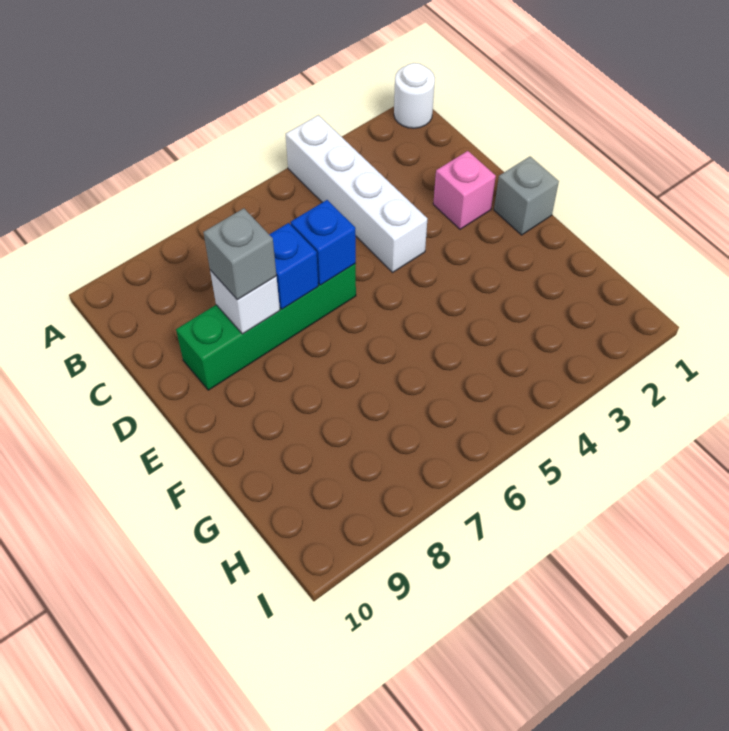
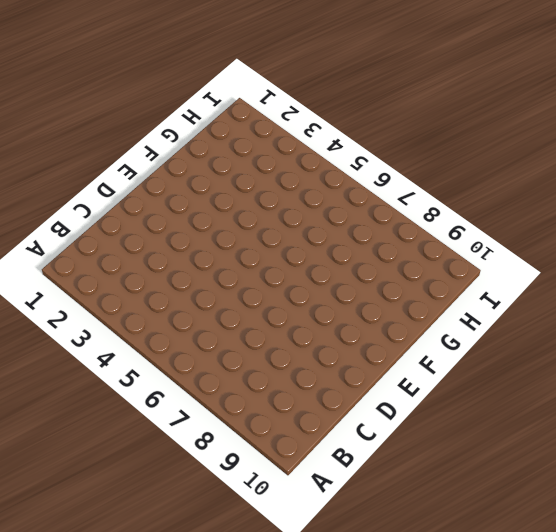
none -> white round brick A1 level 1
none -> white brick A4:D4 level 1

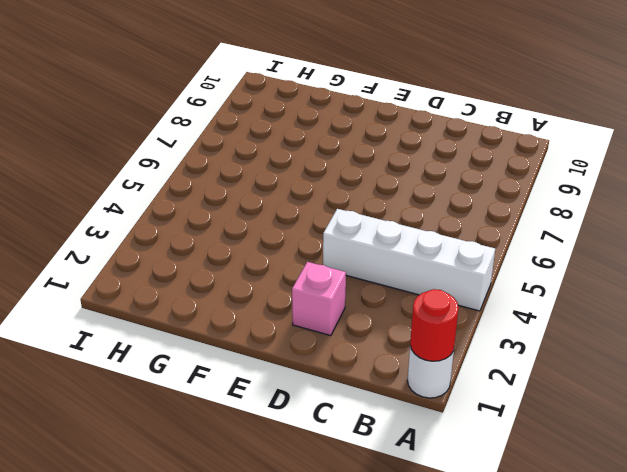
red round brick A1 level 2 -> none
none -> green brick D6:D9 level 1
none -> grey brick E1 level 1

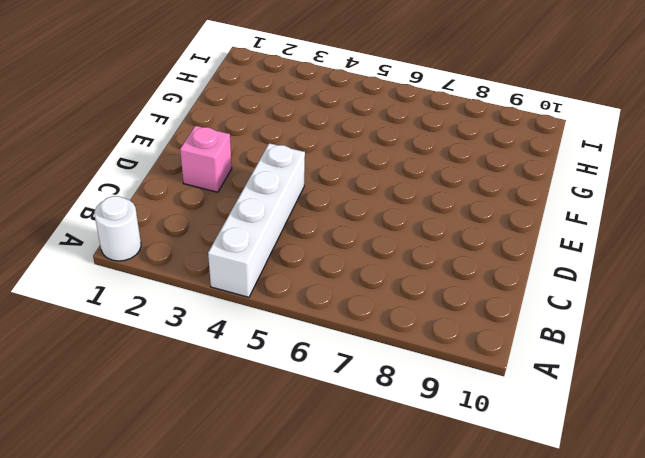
none -> green brick D6:D9 level 1
none -> grey brick E1 level 1

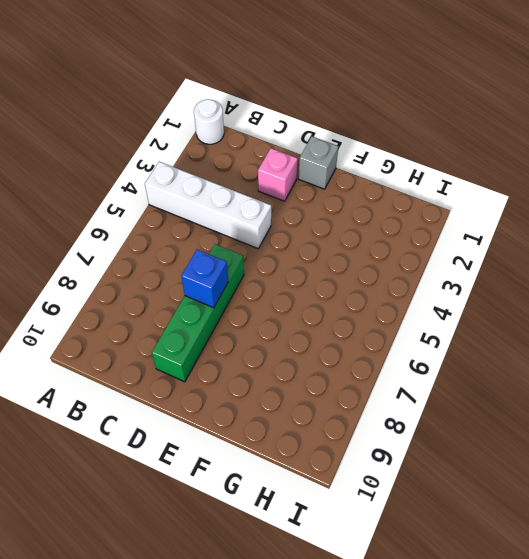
none -> blue brick D6 level 2
none -> white brick D8 level 2

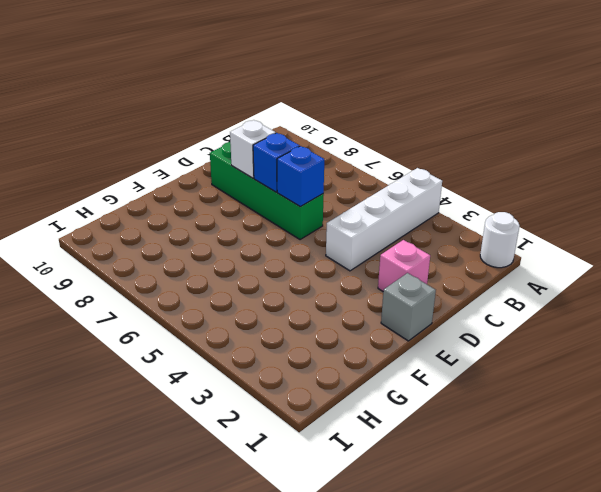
none -> grey brick D8 level 3

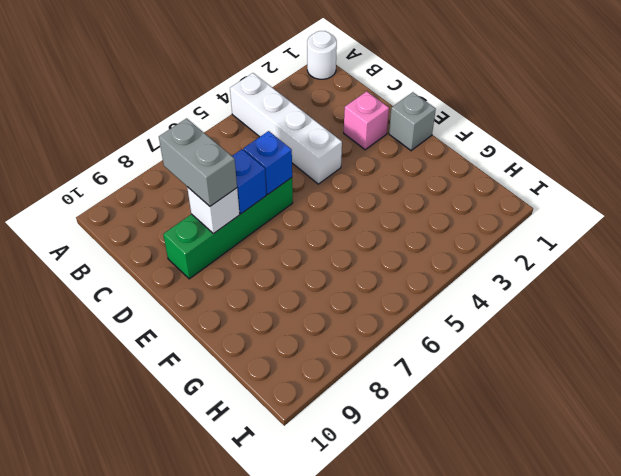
grey brick C8:D8 level 3 -> grey brick D8 level 3

